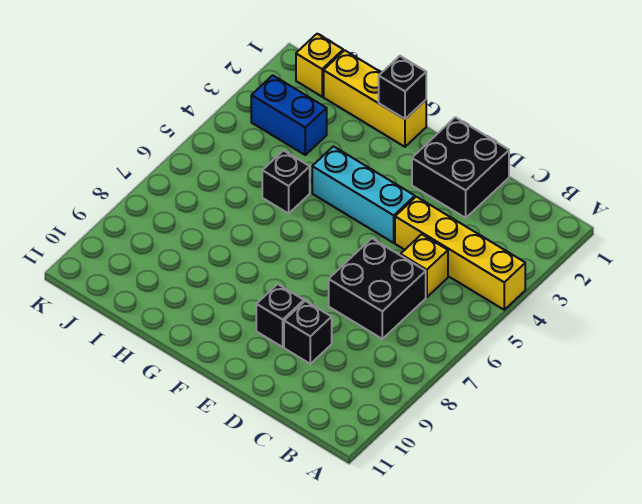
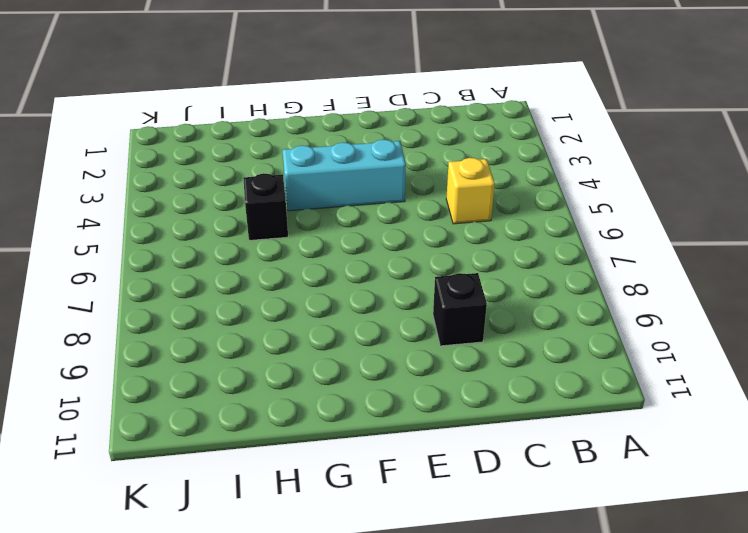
none -> yellow brick A4:D4 level 1
none -> black brick C6:D7 level 1
none -> black brick D1:E2 level 1

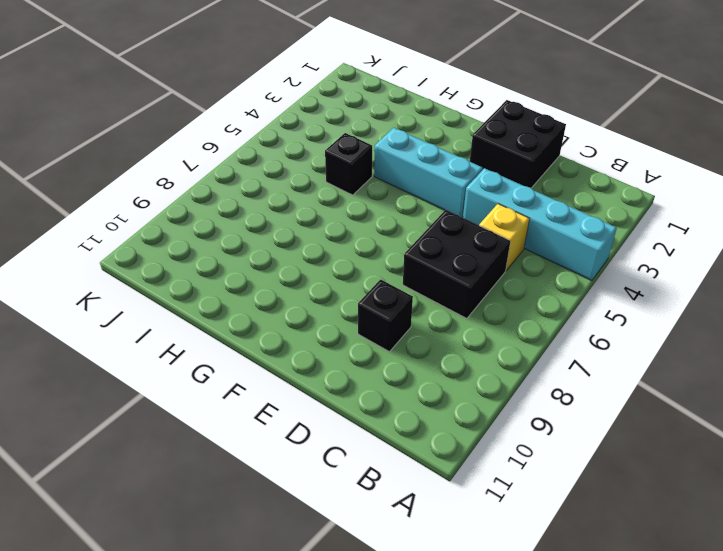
cyan brick A4:D4 level 1 -> yellow brick A4:D4 level 1
none -> black brick E9 level 1
none -> yellow brick G1:I1 level 1
none -> blue brick I3:J3 level 1

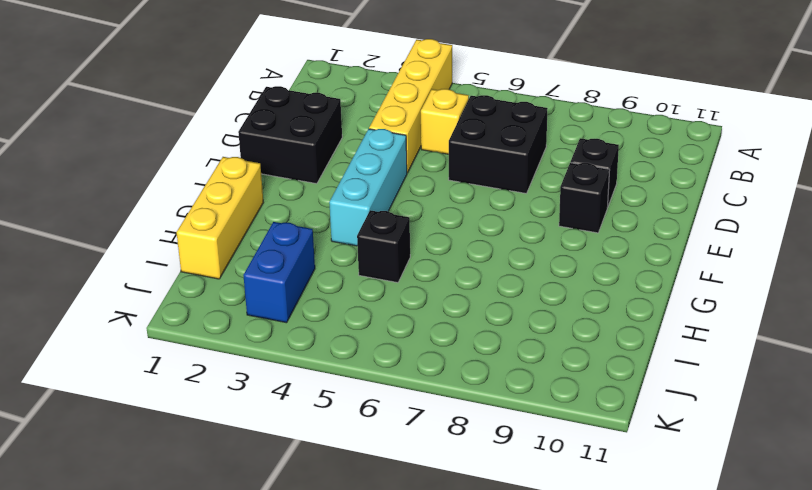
none -> yellow brick J1 level 1
none -> black brick G1 level 2

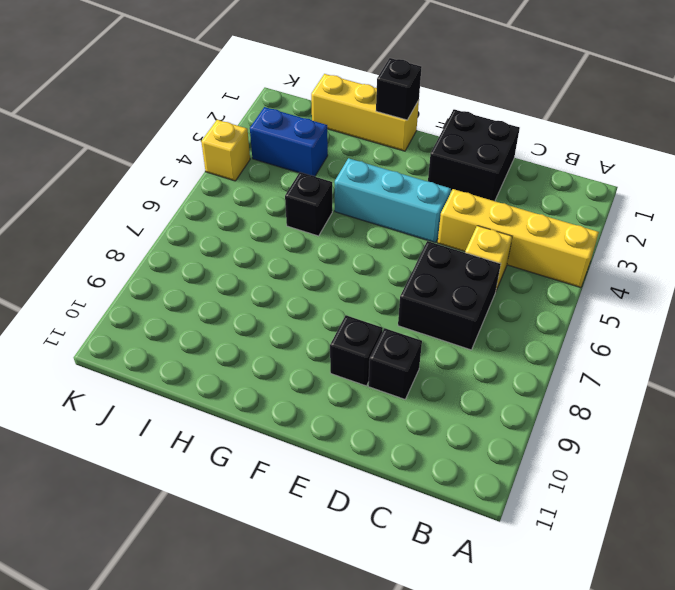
yellow brick K4 level 1 -> yellow brick J1 level 1

